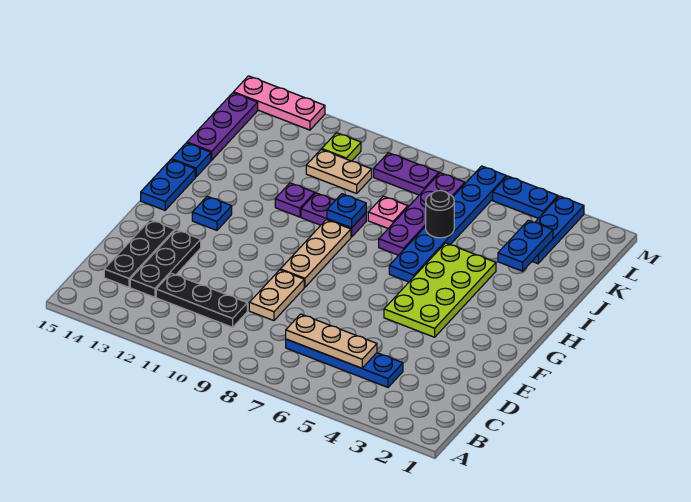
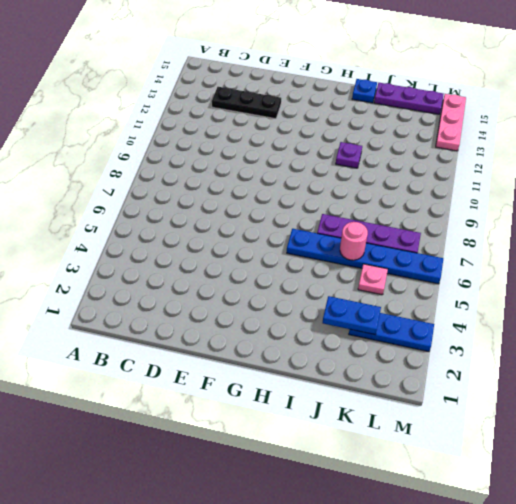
pink round brick J6 level 2 -> black round brick J6 level 2
pink plate K5 level 1 -> pink plate J8 level 1
none -> blue plate C4:C7 level 1
none -> black plate C10:C12 level 1
none -> black plate C14:E14 level 1

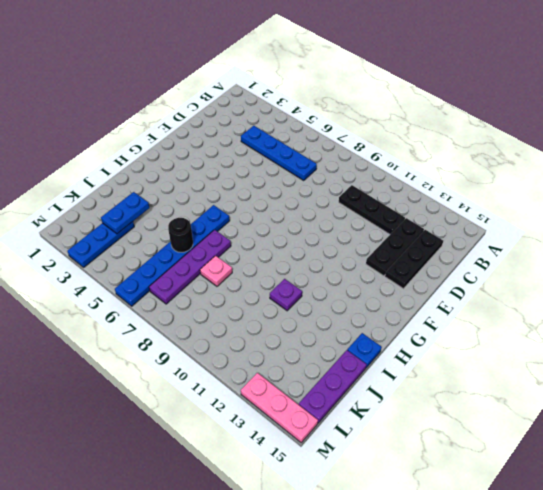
none -> tan plate D9:E9 level 1
none -> lime plate F4:I5 level 1
none -> tan plate F9:H9 level 1

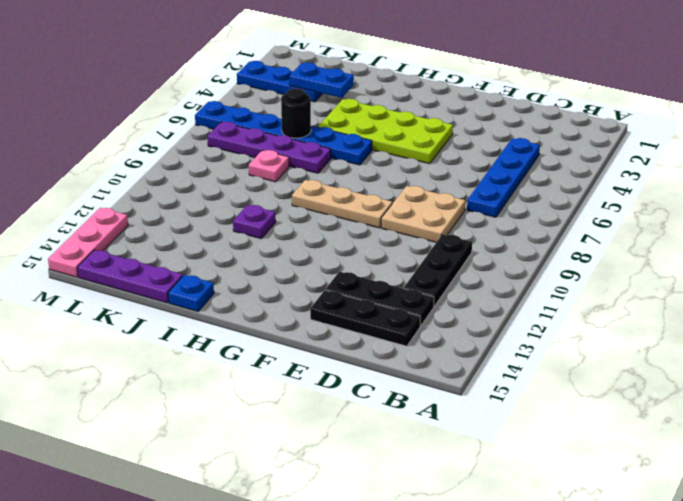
tan plate D8:E9 level 1 -> tan plate D9:E9 level 1
none -> blue plate G13 level 1
none -> blue plate G15:H15 level 1
none -> purple plate I9:I10 level 1

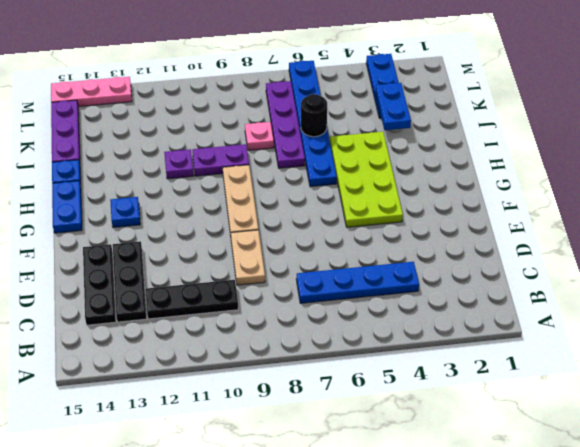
none -> tan plate K10:K11 level 1
none -> purple plate L8:L9 level 1
none -> lime plate L11 level 1

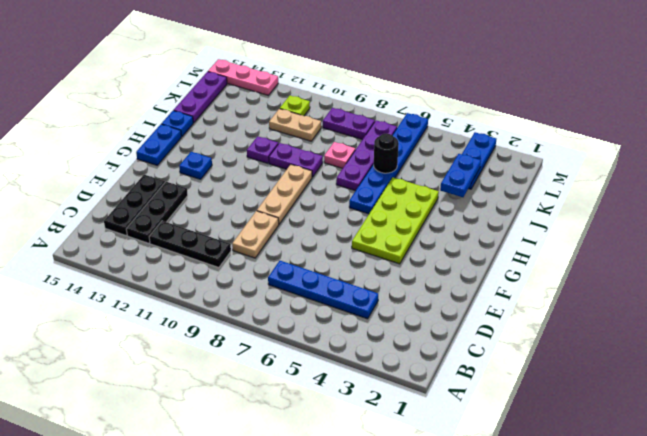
none -> blue plate M4:M5 level 1
none -> tan plate C5:C7 level 2
none -> blue plate I9 level 2

